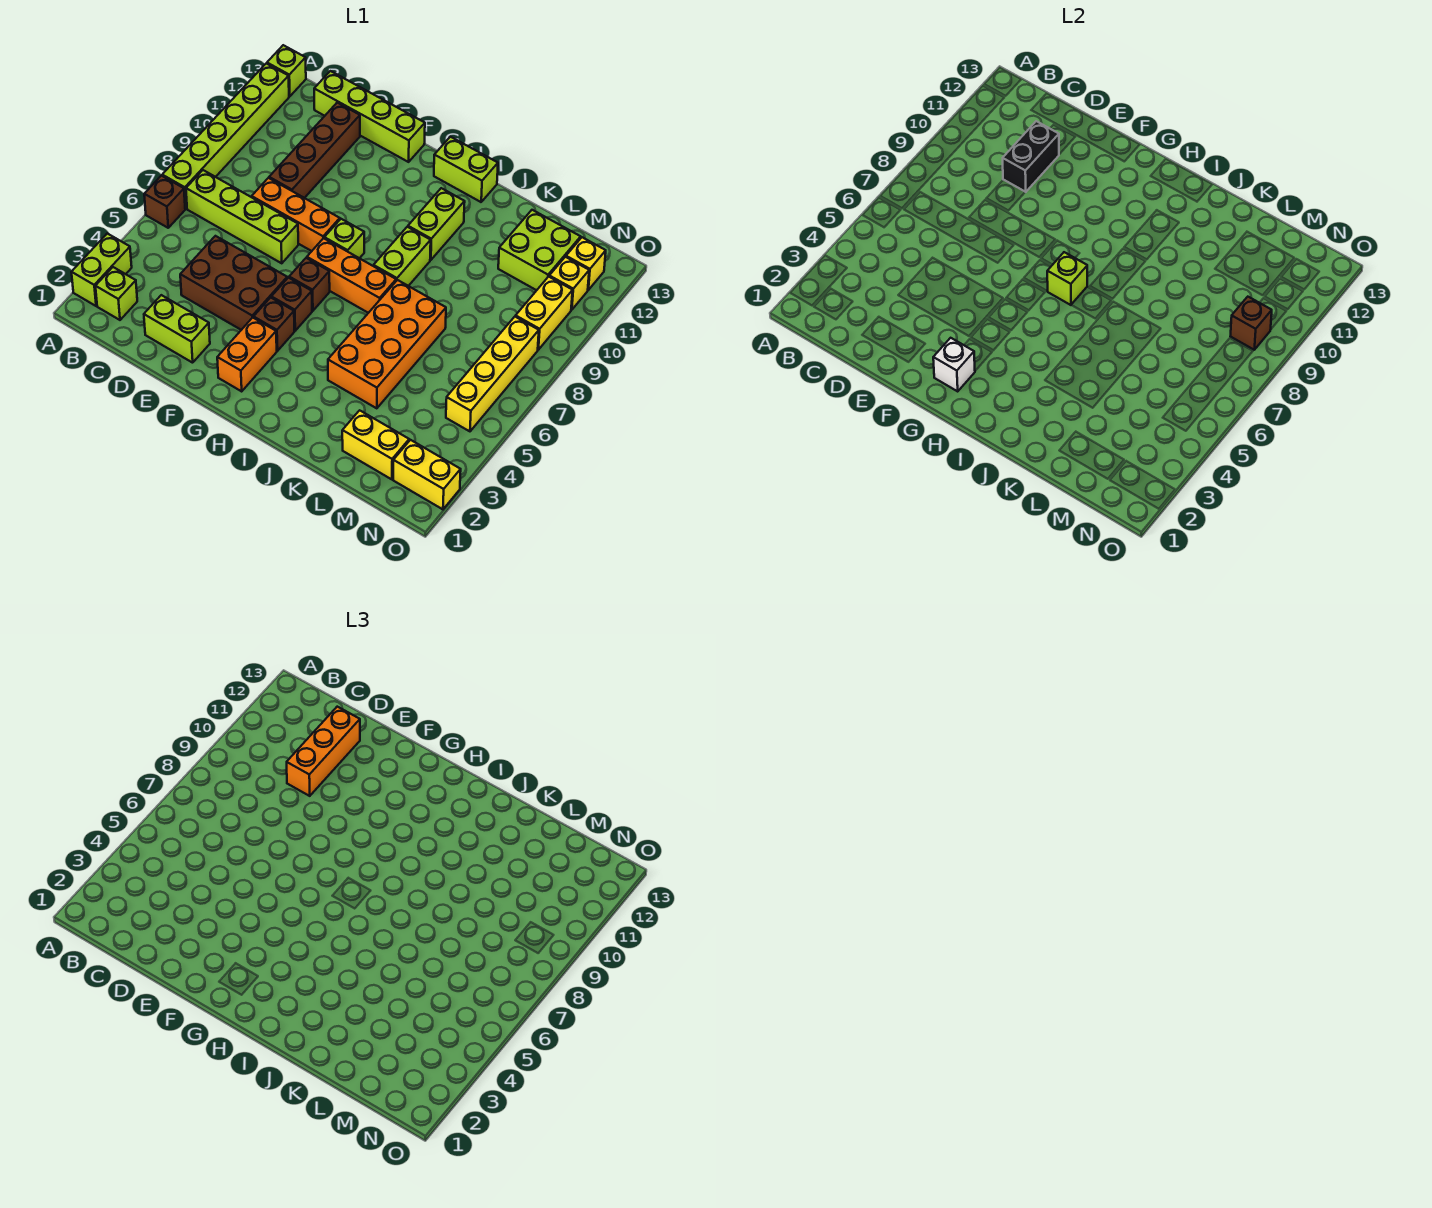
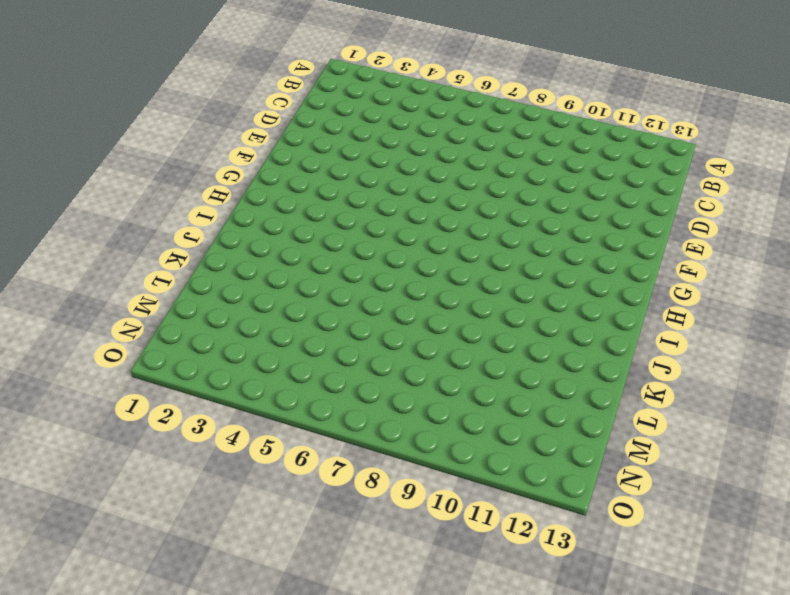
none -> lime brick A2:A3 level 1
none -> brown brick A6 level 1
none -> lime brick A7:A12 level 1
none -> lime brick A13 level 1

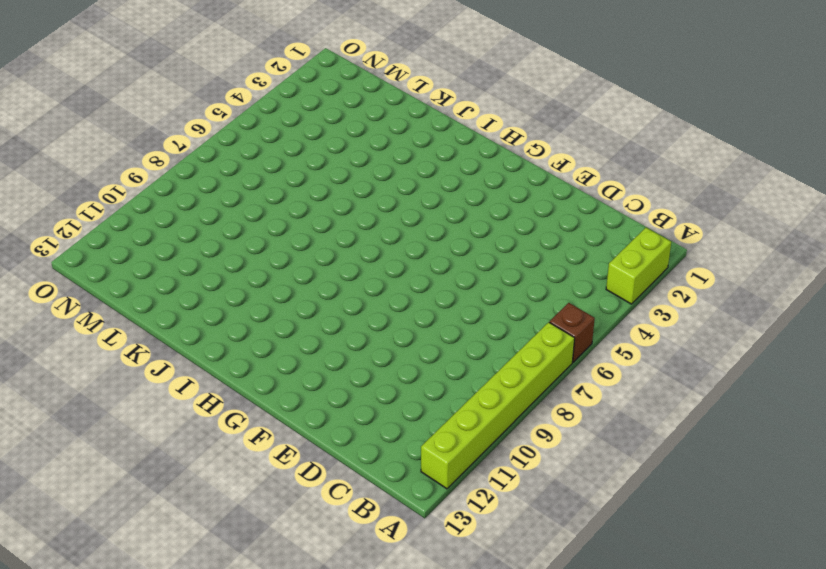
none -> lime brick A13 level 1
none -> lime brick B2 level 1
none -> lime brick B7:E7 level 1
none -> lime brick C13:F13 level 1

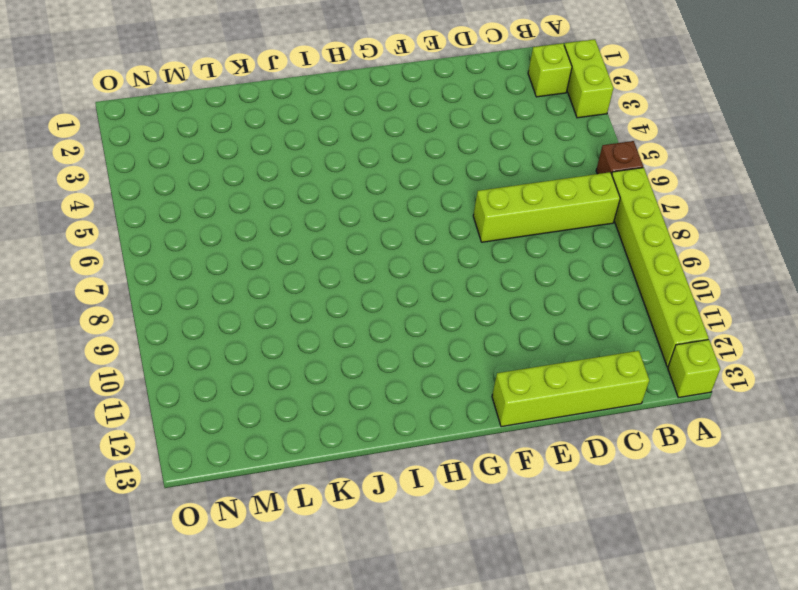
none -> lime brick D2:E2 level 1
none -> brown brick D4:F5 level 1
none -> orange brick D8:F8 level 1
none -> brown brick D9:D12 level 1

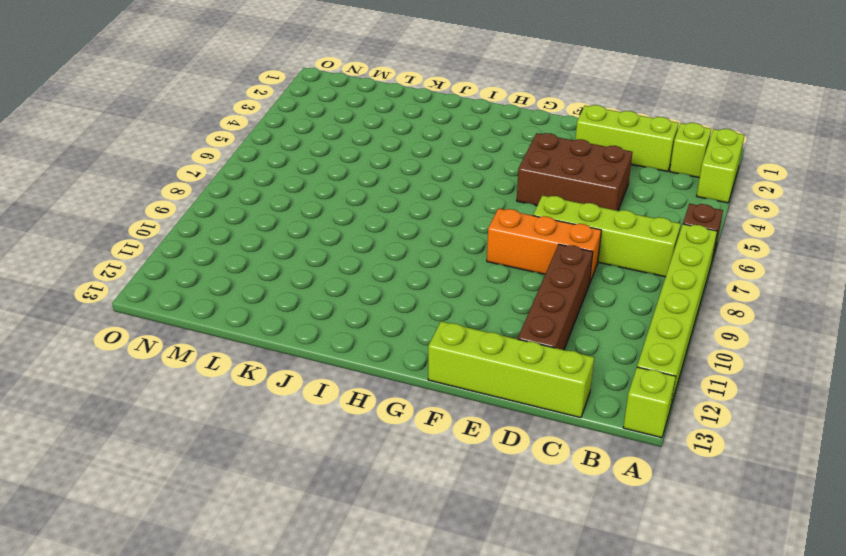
lime brick C2:E2 level 1 -> lime brick D2:E2 level 1
none -> orange brick G2:G3 level 1
none -> brown brick G4 level 1
none -> brown brick G5 level 1
none -> brown brick G6 level 1

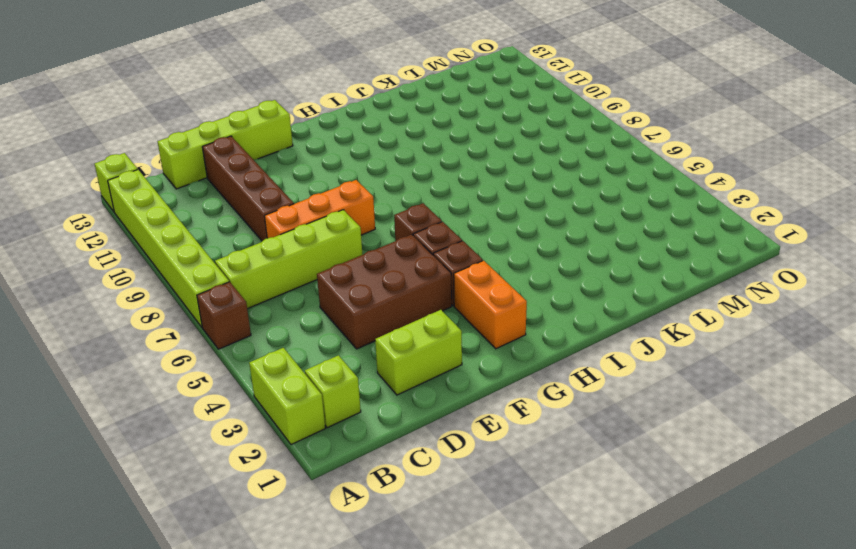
none -> orange brick G7:I7 level 1
none -> lime brick G8 level 1
none -> lime brick H13:I13 level 1
none -> lime brick I8:I9 level 1

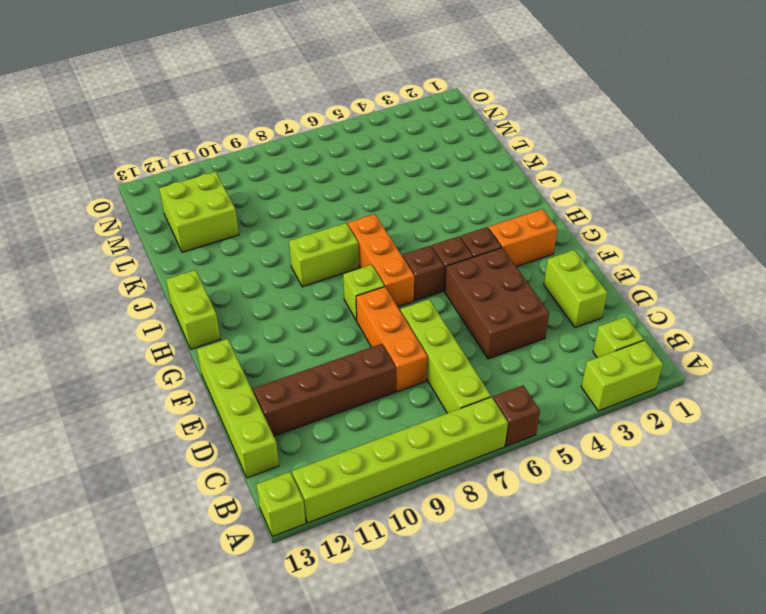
none -> lime brick I10:I11 level 1
none -> orange brick J4:K7 level 1
none -> yellow brick L2:M2 level 1
none -> yellow brick N2:O2 level 1

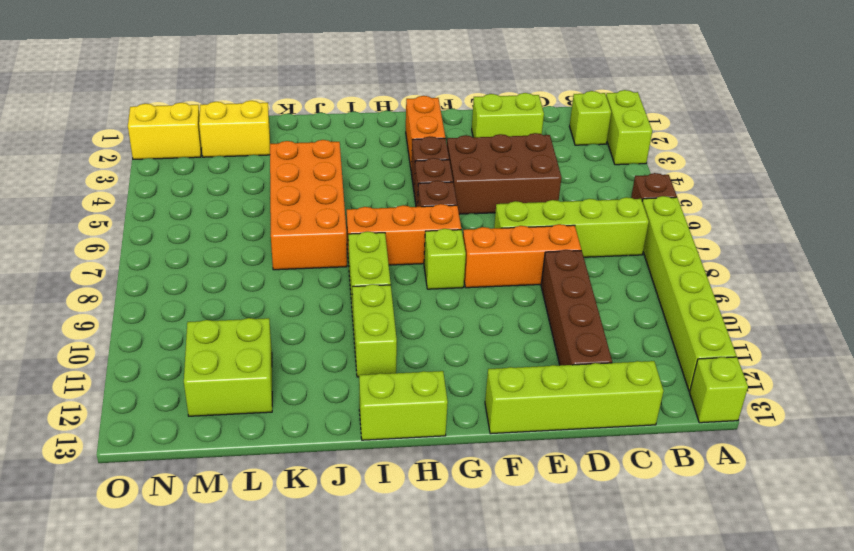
none -> yellow brick N5:N8 level 1
none -> yellow brick N9:N10 level 1
none -> yellow brick N11 level 1
none -> yellow brick N12 level 1

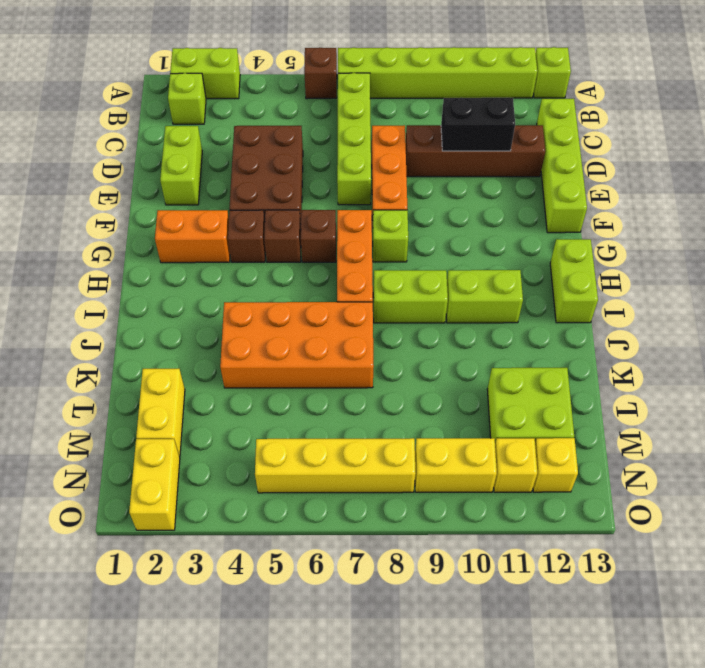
none -> white brick G2 level 2
none -> lime brick H7 level 2
none -> brown brick N9 level 2
none -> orange brick D10:D12 level 3

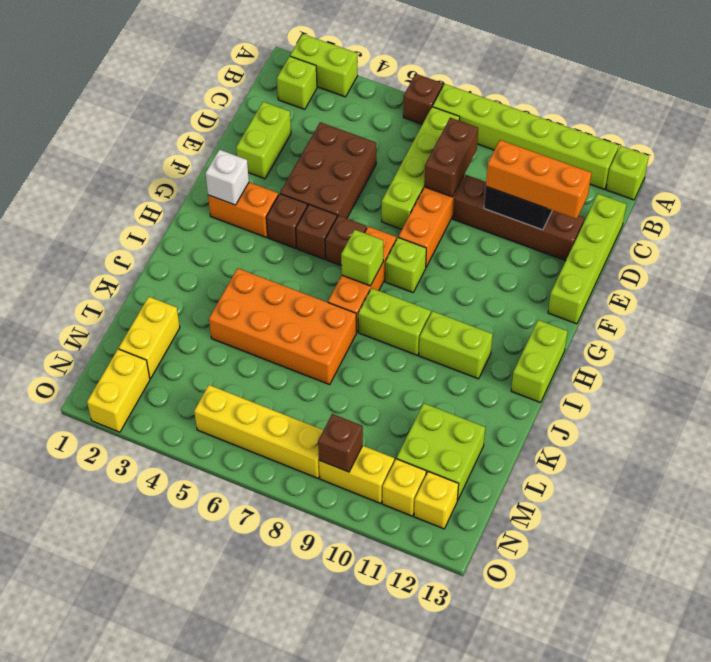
brown brick C8:D8 level 2 -> none

